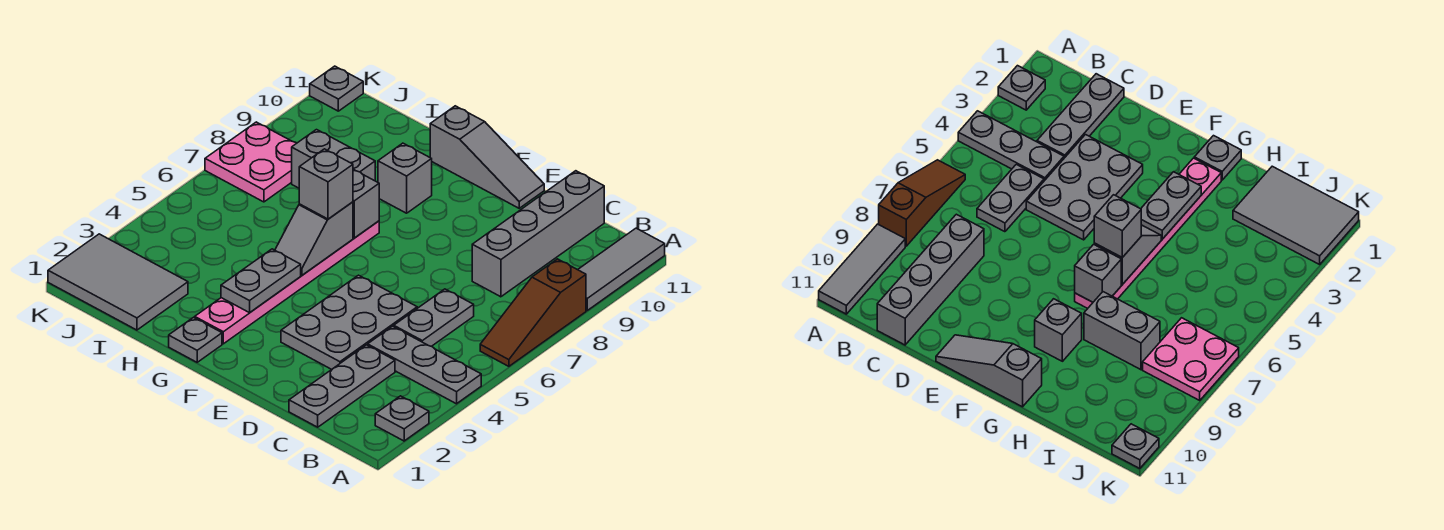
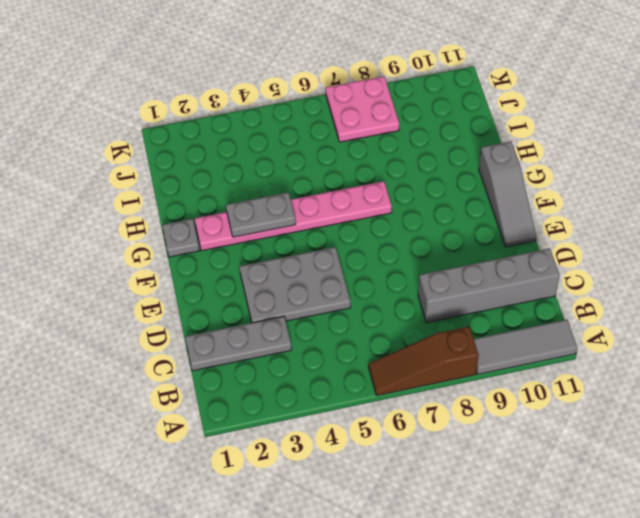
none -> grey plate A2 level 1
none -> grey plate A4:C4 level 1
none -> grey plate C5:C6 level 1

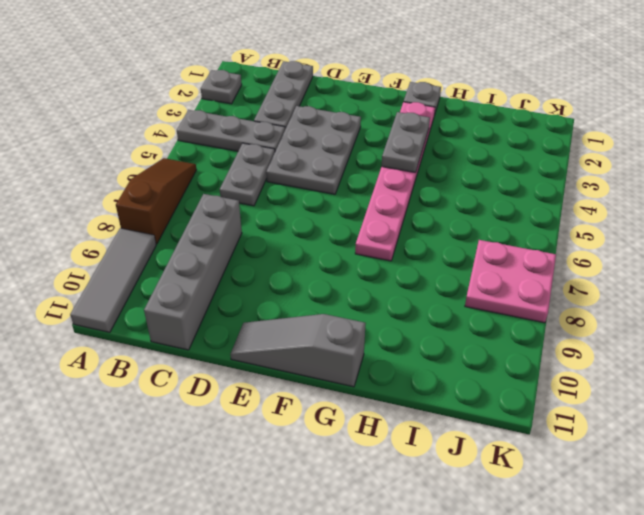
none -> grey brick G9 level 1
none -> grey brick H8:I8 level 1
none -> grey tile I1:K2 level 1

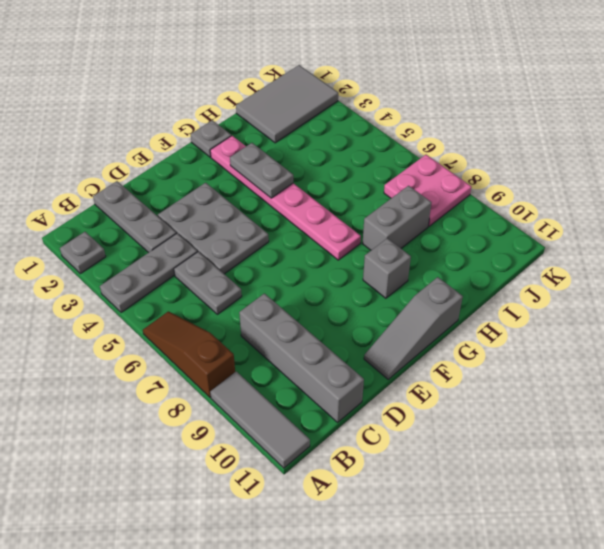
none -> grey plate K11 level 1
none -> grey slope G5:G6 level 2 top 6
none -> grey brick G7 level 2

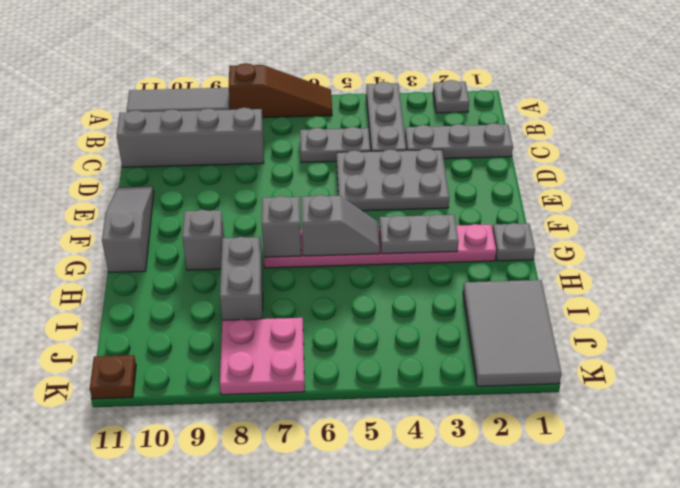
brown plate K11 level 1 -> grey plate K11 level 1
none -> grey brick G6 level 3

